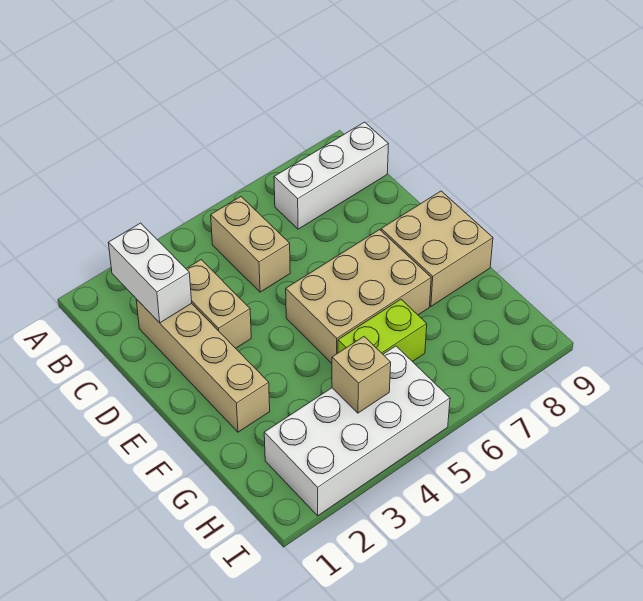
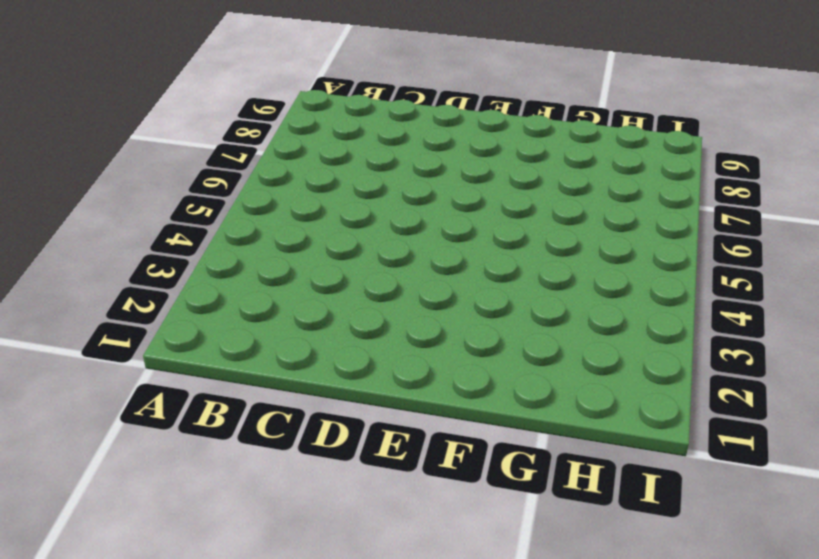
none -> tan brick B5:C5 level 1
none -> white brick B7:B9 level 1

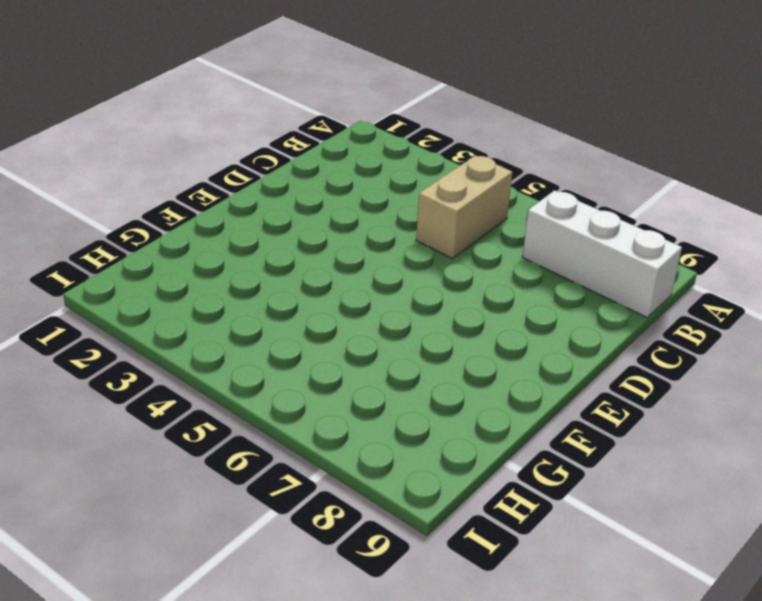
none -> tan brick C2:F2 level 1
none -> tan brick C3:D3 level 1

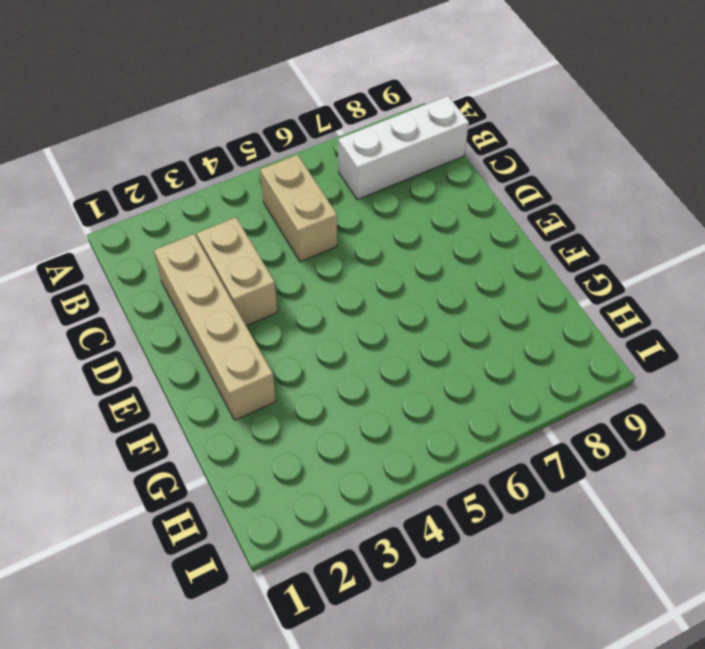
none -> tan brick E5:F7 level 1
none -> tan brick E8:F9 level 1

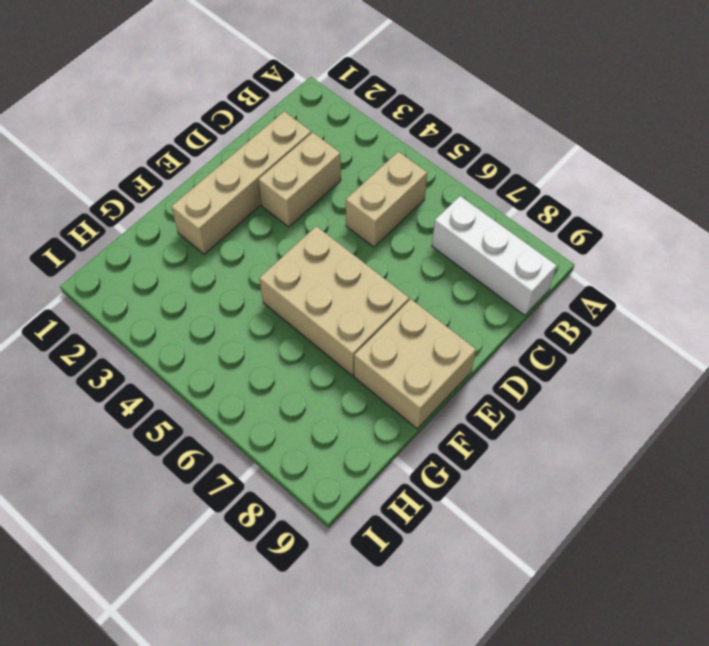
none -> lime brick G5:G6 level 1
none -> white brick H2:I5 level 1

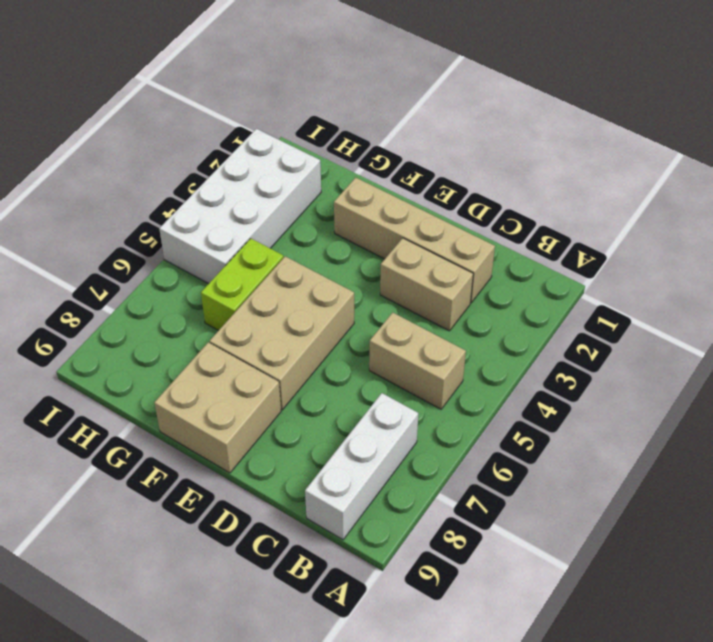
none -> white brick B2:C2 level 2
none -> tan brick H4 level 2

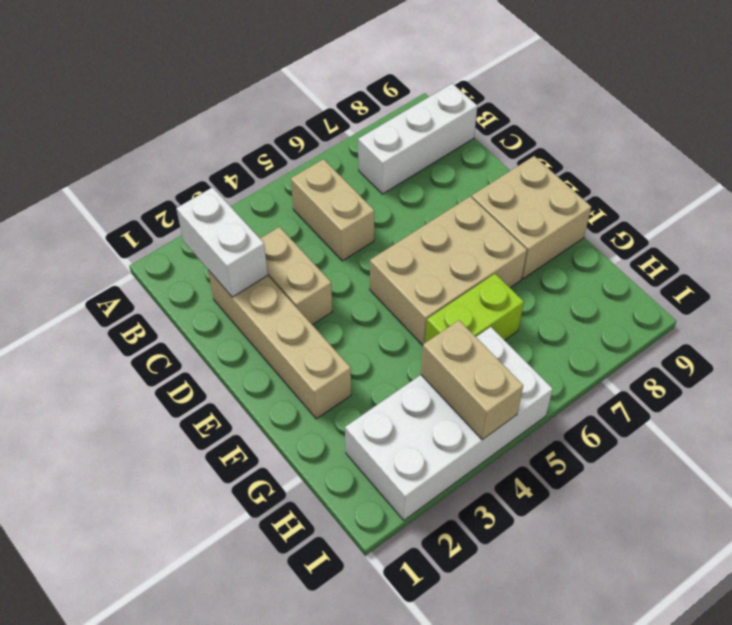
tan brick H4:I4 level 2 -> tan brick H4 level 2

